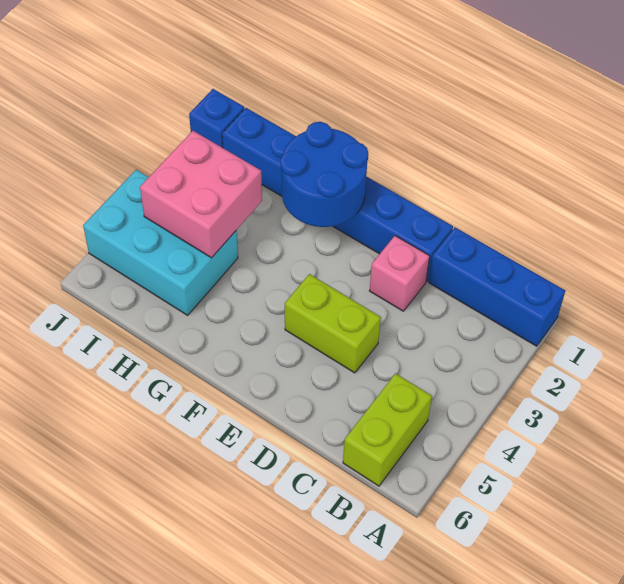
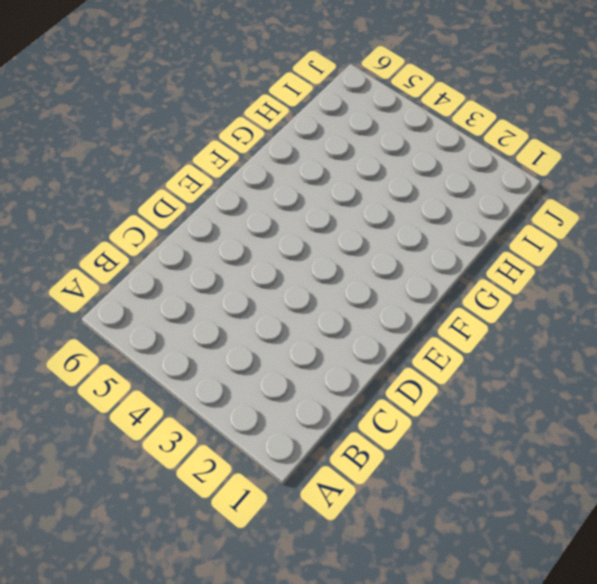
none -> blue brick A1:C1 level 1
none -> lime brick B5:B6 level 1

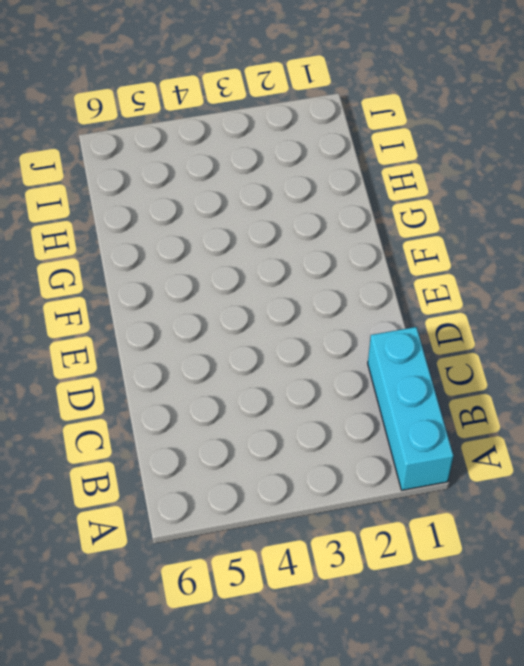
cyan brick A1:C1 level 1 -> blue brick A1:C1 level 1
none -> lime brick B5:B6 level 1
none -> blue brick D1:I1 level 1

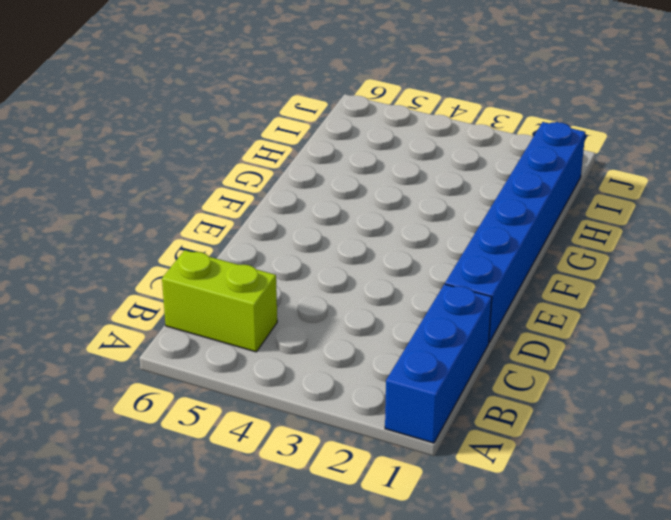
none -> pink brick D2 level 1
none -> lime brick D4:E4 level 1

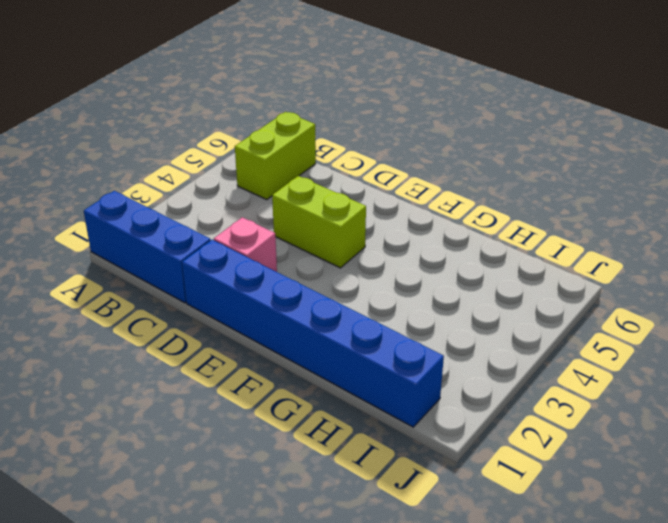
none -> cyan brick H4:J5 level 1
none -> blue brick J1 level 1

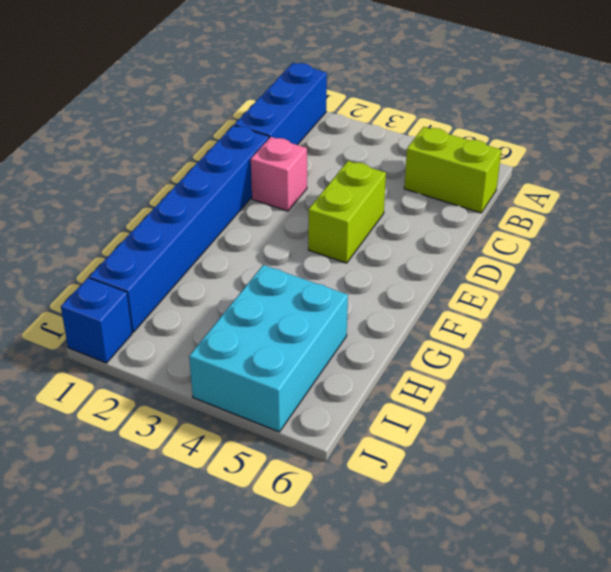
none -> blue round brick F1:G2 level 2
none -> pink brick H3:I4 level 2

